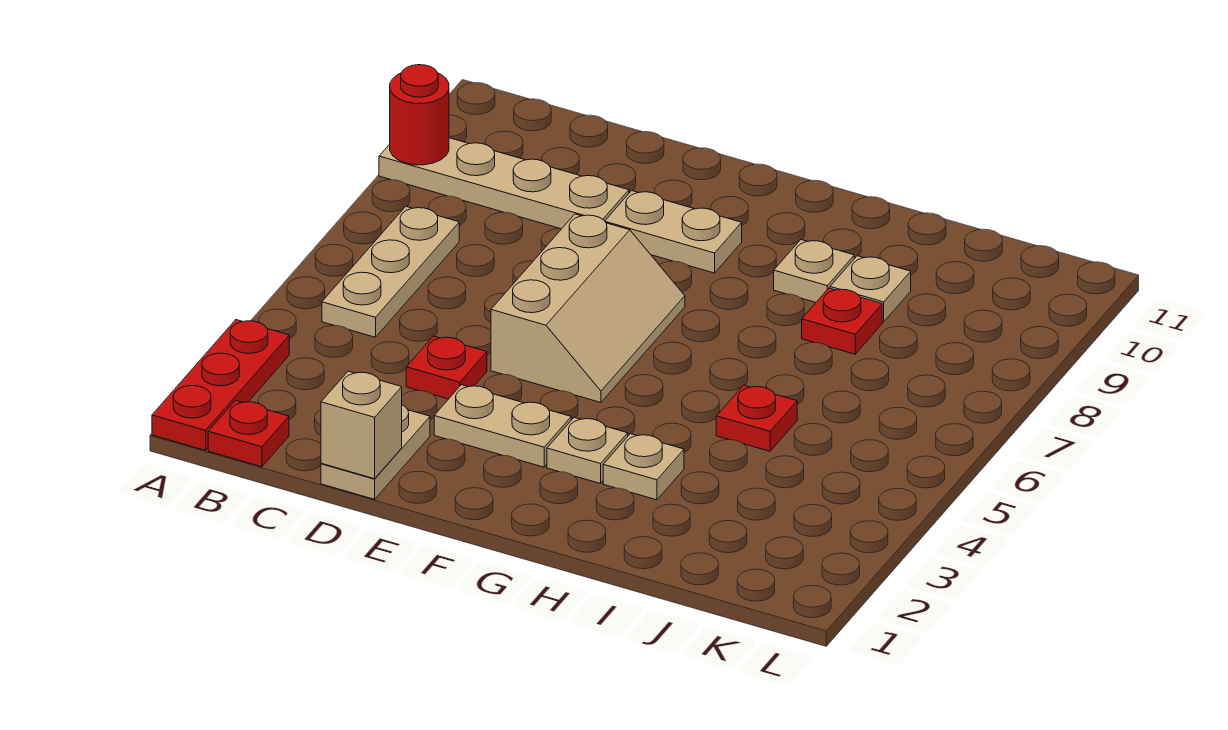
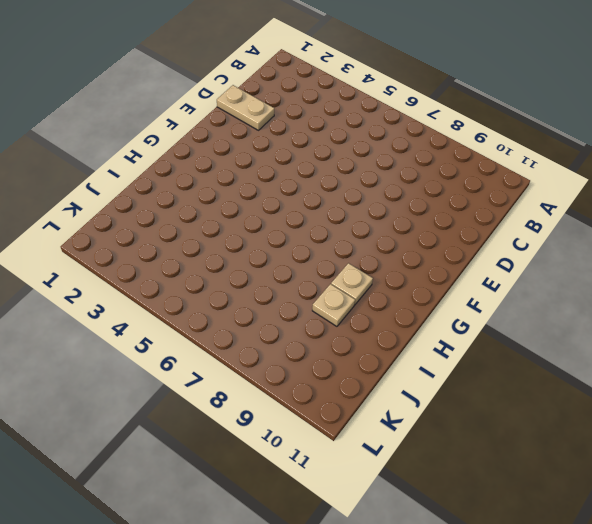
none -> red plate A1:A3 level 1
none -> tan plate A9:D9 level 1
none -> red plate B1 level 1

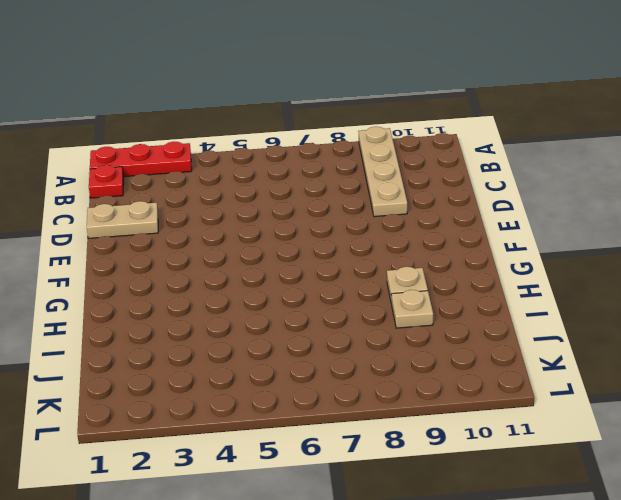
none -> tan plate B5:B7 level 1
none -> red plate D4 level 1
none -> tan plate E3:F3 level 1

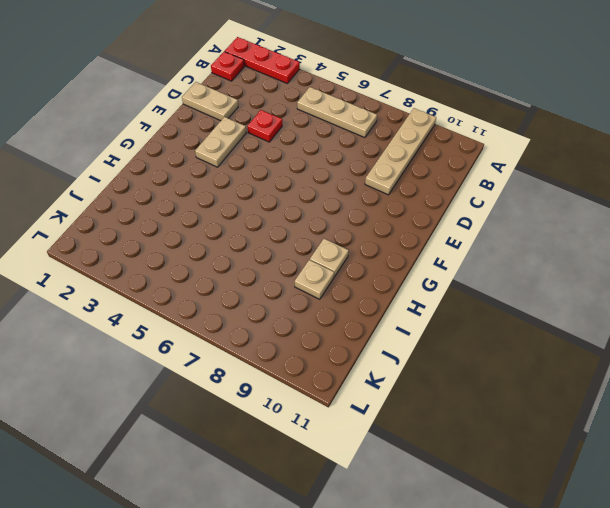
none -> tan slope E5:F7 level 1 top E
none -> tan plate E9:F9 level 1
none -> tan plate G3 level 1

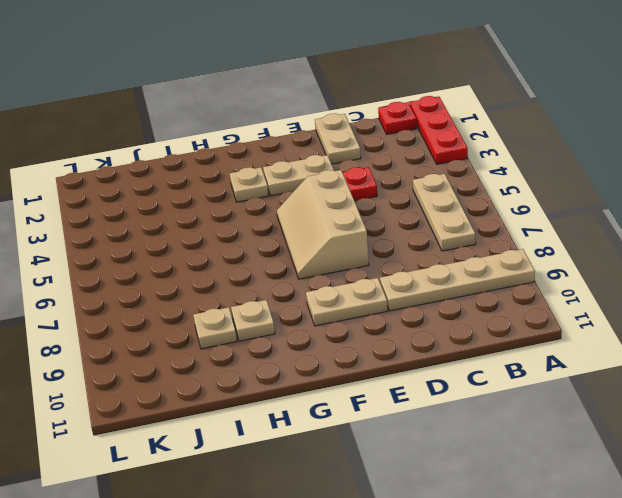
none -> tan plate H3 level 1
none -> red plate I5 level 1
none -> red plate I8 level 1

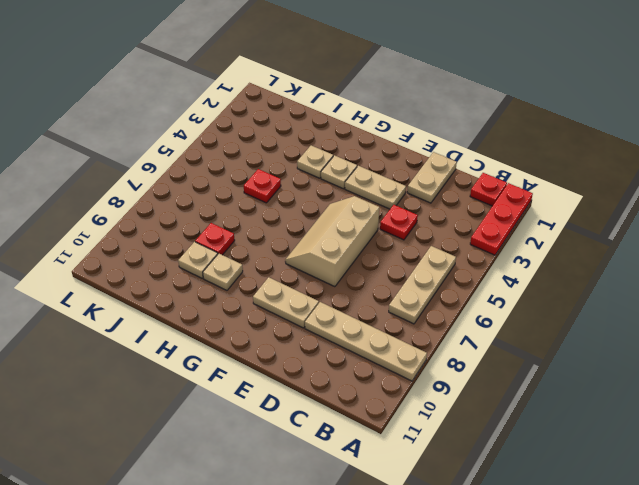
none -> red round brick A9 level 2
none -> tan brick D1 level 2

